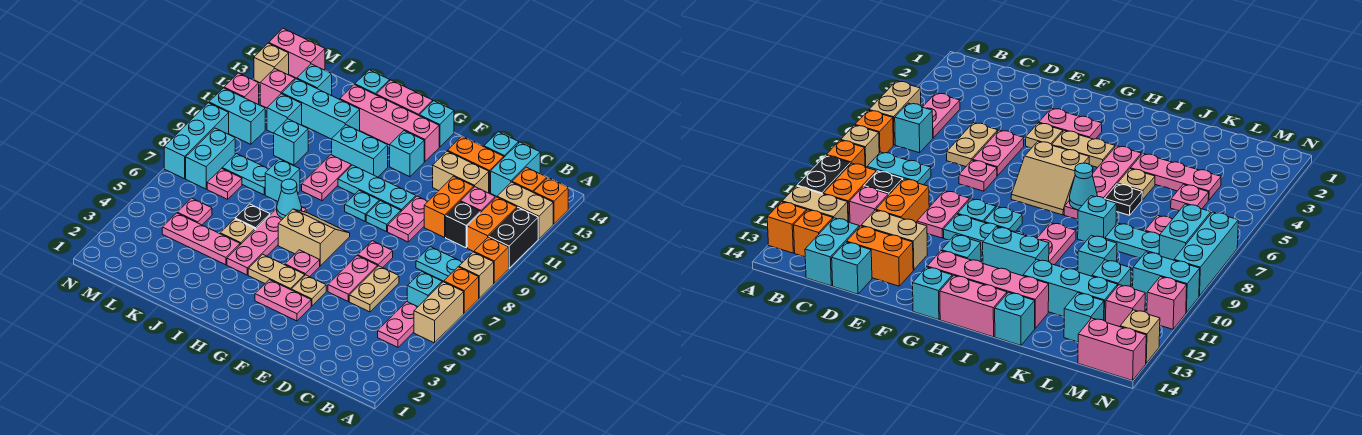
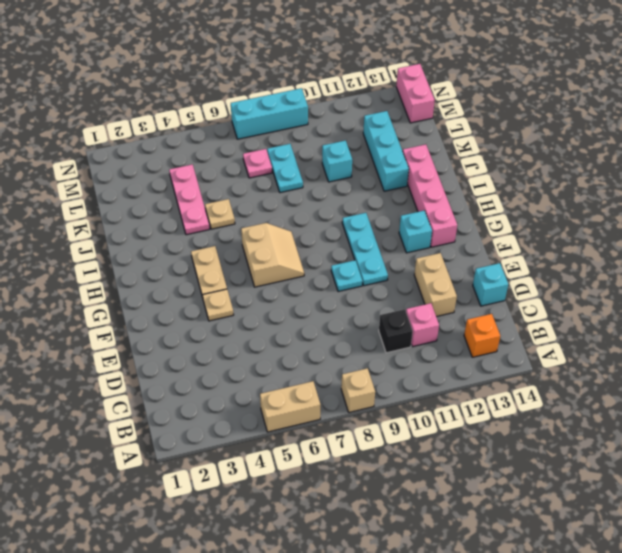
none -> orange brick A7 level 1
none -> orange brick A9 level 1
none -> black brick A10:A11 level 1
none -> tan brick A12:B12 level 1

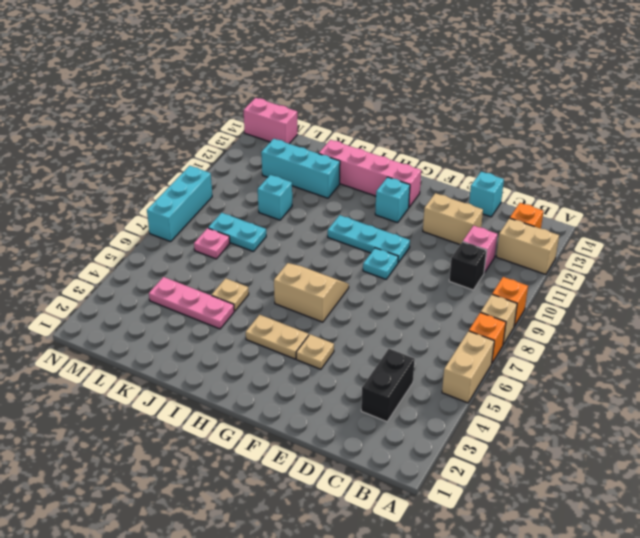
black brick C3:C4 level 1 -> black brick A10:A11 level 1
none -> orange brick A13 level 1
none -> pink plate B4:B5 level 1
none -> cyan brick B6 level 1
none -> cyan plate B8:C8 level 1

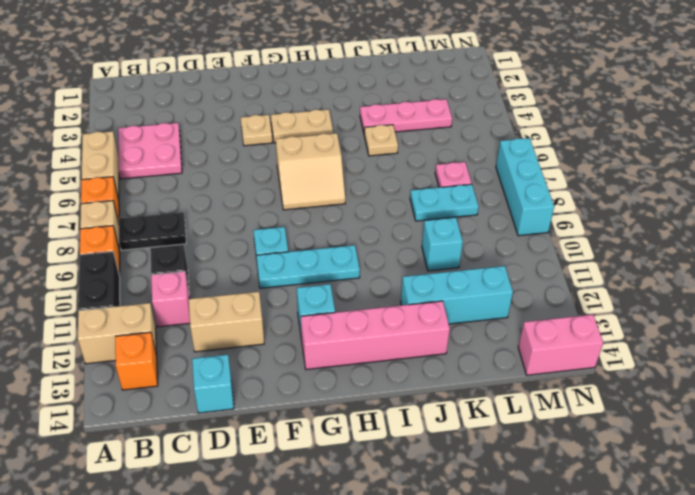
pink plate B4:C5 level 1 -> pink plate B4:B5 level 1
black plate B8:C8 level 1 -> cyan plate B8:C8 level 1
none -> orange brick A13 level 1
none -> cyan brick B6 level 1
none -> orange brick B10:B11 level 1
none -> cyan brick C13:C14 level 1

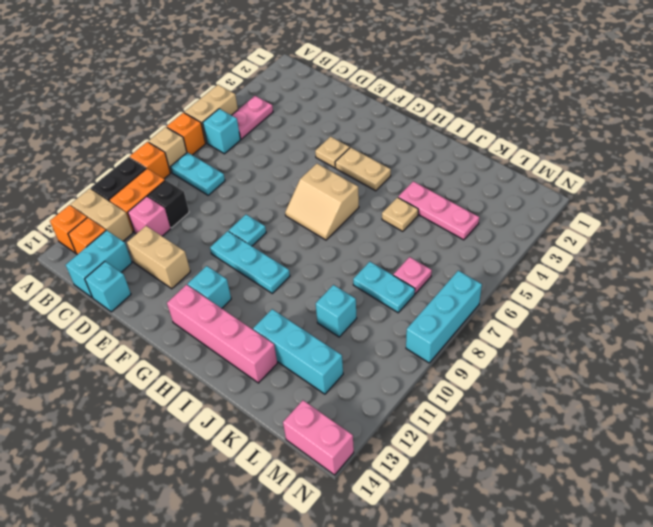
none -> tan plate D5:D6 level 1
none -> orange brick D10:D11 level 1
none -> orange brick D13:E13 level 1
none -> pink plate E5:E6 level 1

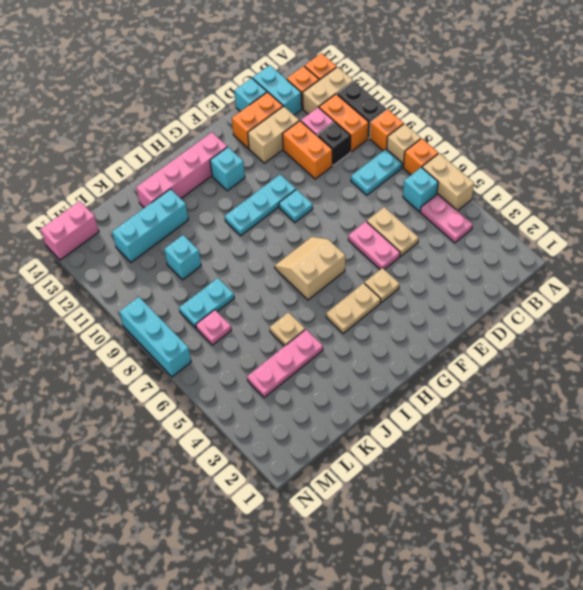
none -> pink plate E7 level 1
none -> pink plate E9:E10 level 1
none -> pink plate F3:G3 level 1
none -> pink plate G5 level 1

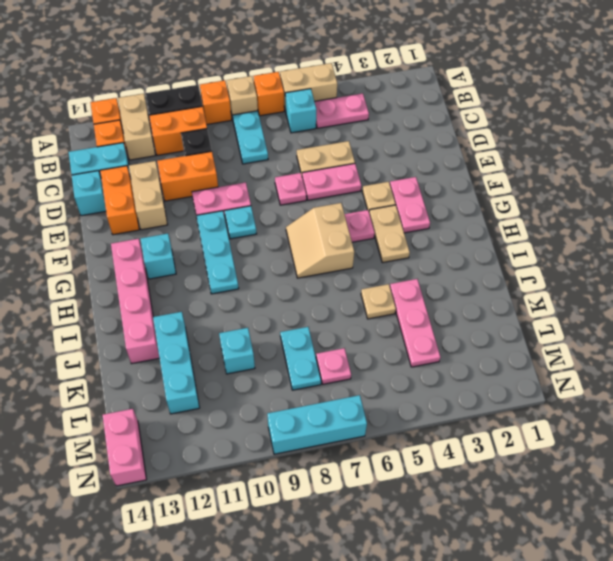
none -> pink brick C11 level 1
none -> cyan plate G9 level 1
none -> cyan brick G14 level 1
none -> cyan brick H11:I11 level 1

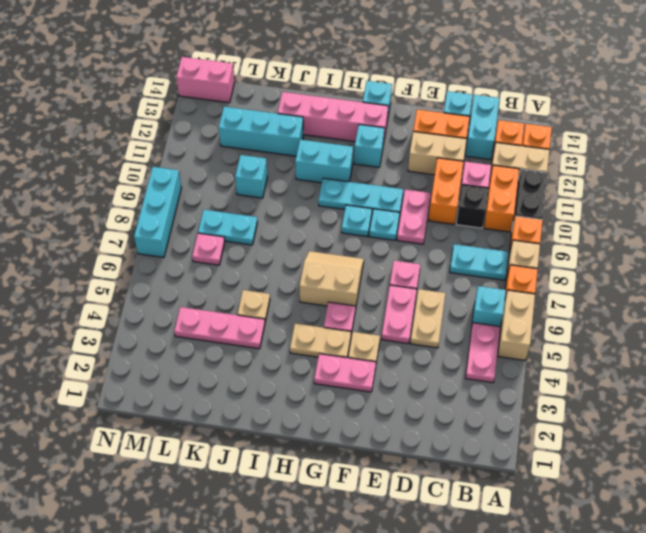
none -> pink brick H14:I14 level 1
none -> pink plate I4:I7 level 1
none -> pink plate I9:I10 level 1
none -> black plate J6 level 1

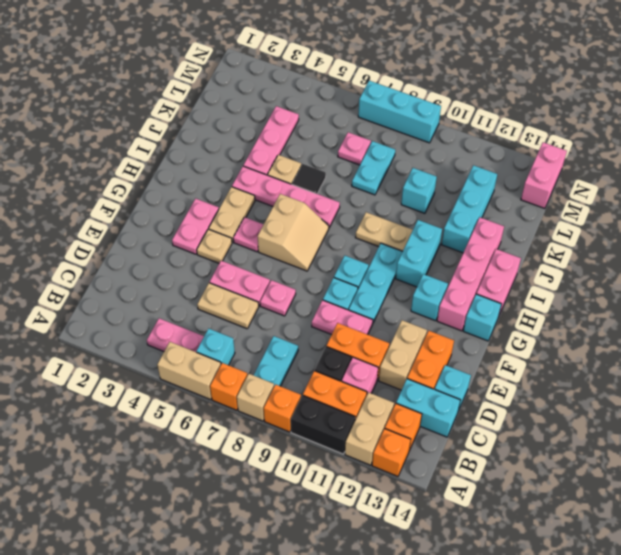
tan plate I9:I10 level 1 -> pink plate I9:I10 level 1
black tile J6 level 1 -> black plate J6 level 1
none -> cyan brick J8 level 1
none -> cyan brick J14 level 1
none -> pink plate L5 level 1
none -> cyan brick L11 level 1

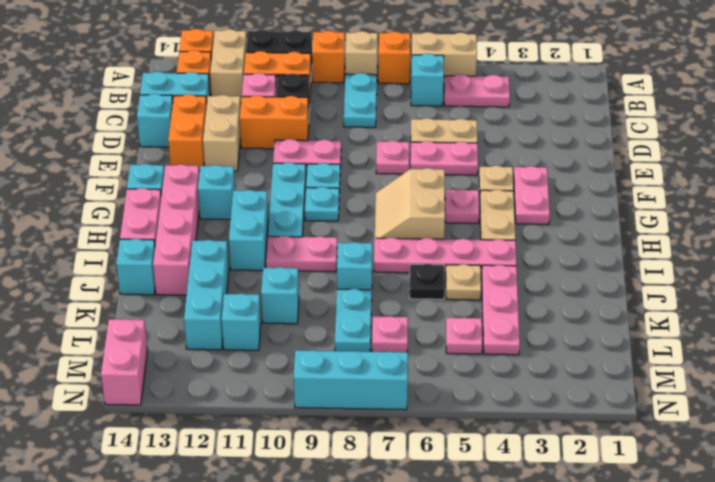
none -> cyan brick L13 level 1
none -> cyan brick M7:M8 level 1
none -> cyan brick M10:N10 level 1
none -> pink brick M12 level 1

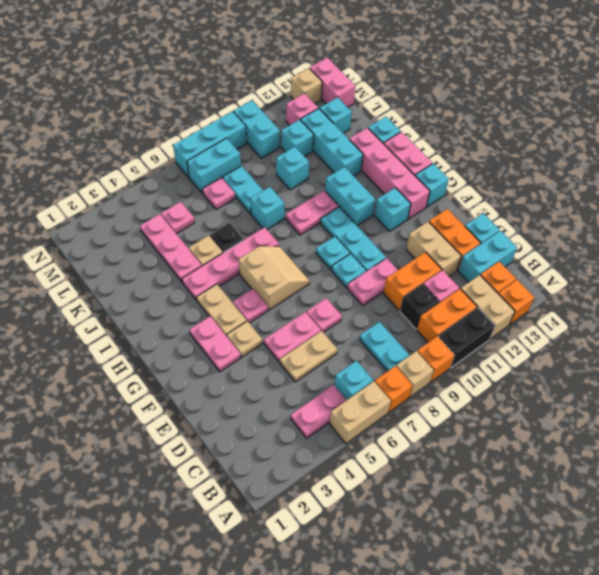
none -> pink brick N11 level 1
none -> cyan cone I7 level 2

